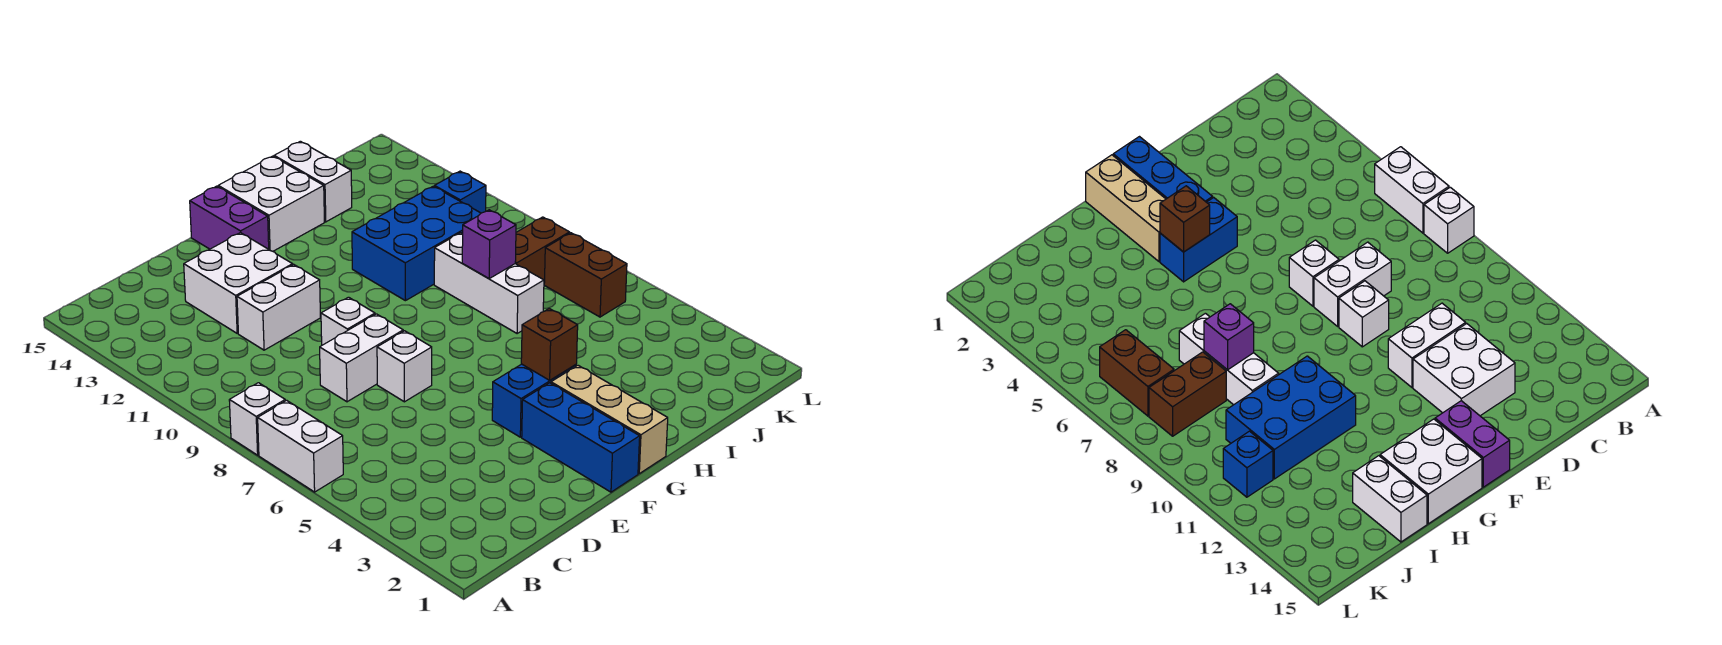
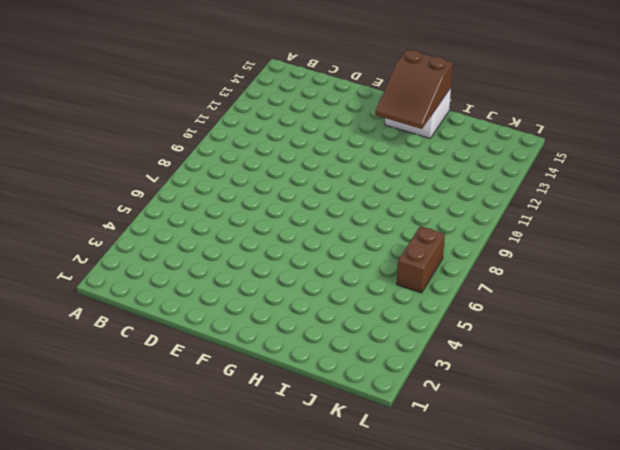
brown slope G13:H15 level 2 top 15 -> none
none -> white brick A6:A7 level 1
none -> white brick A8 level 1
none -> white brick D8:E8 level 1

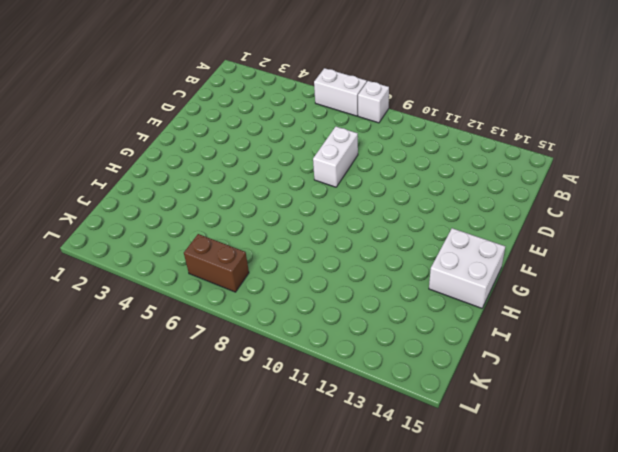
none -> white brick D11:E11 level 1
none -> white brick D12:E13 level 1
none -> white brick E7 level 1

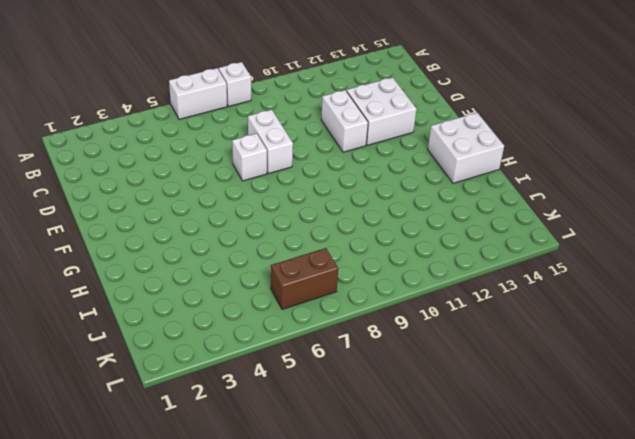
none -> white brick E9 level 1
none -> blue brick F1:F3 level 1
none -> blue brick F4:G4 level 1

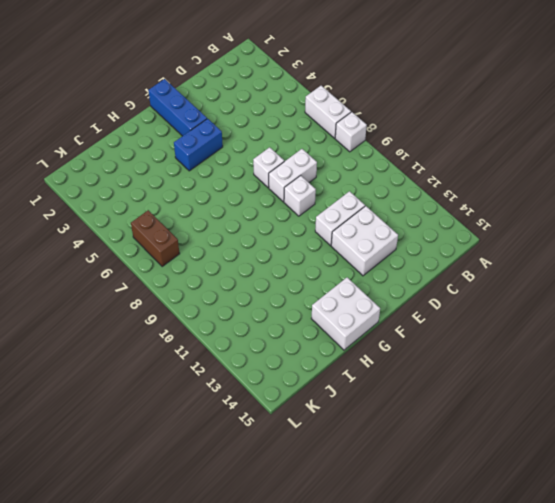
none -> purple brick F14:F15 level 1
none -> tan brick G1:G3 level 1
none -> blue brick H10:J11 level 1

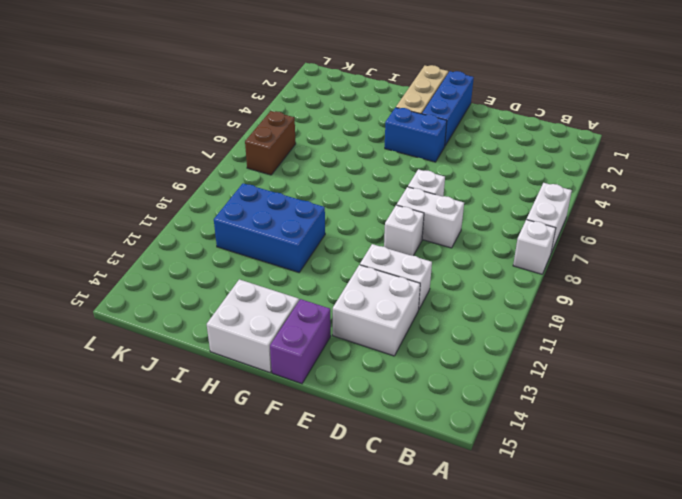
none -> white brick I7:I9 level 1
none -> white brick I14:I15 level 1
none -> brown brick J8:K8 level 1

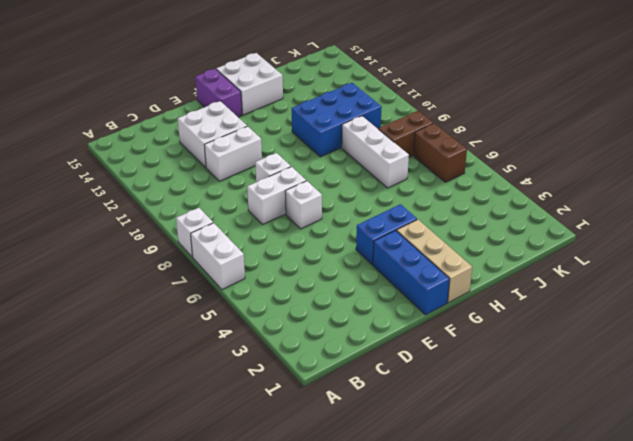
none -> white brick I14:I15 level 1
none -> blue brick K11 level 1
none -> brown brick G4 level 2

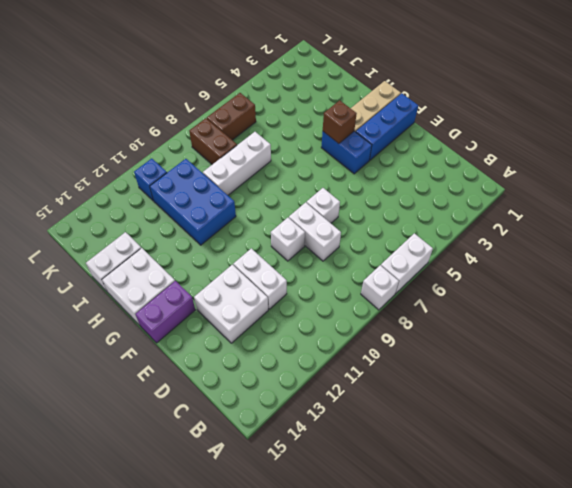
none -> purple brick I8 level 2

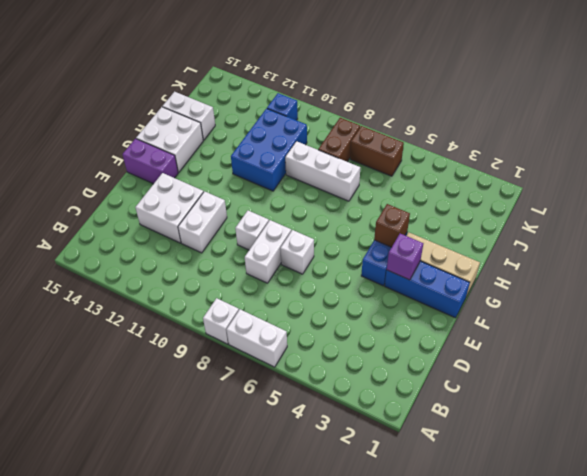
purple brick F3 level 2 -> purple brick I8 level 2

